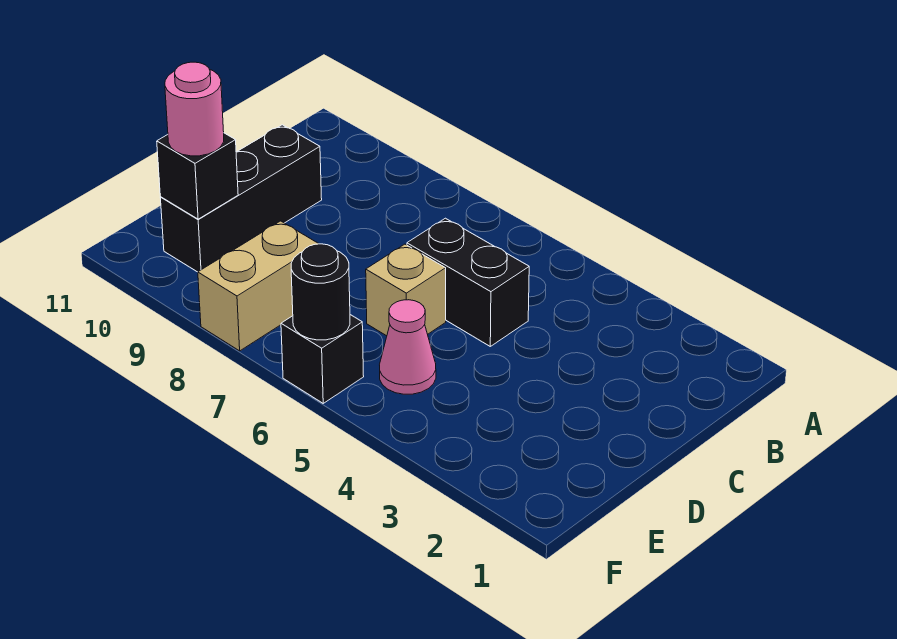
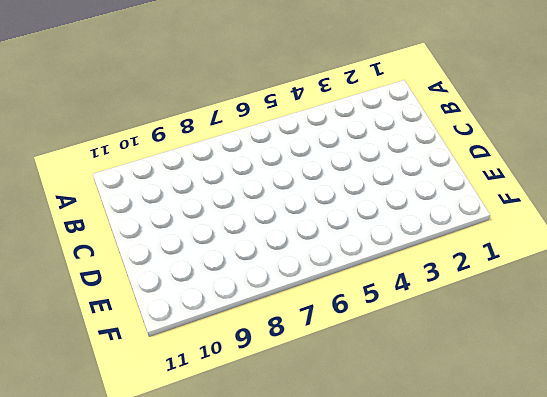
none -> black brick C5:C6 level 1
none -> black brick C10:E10 level 1

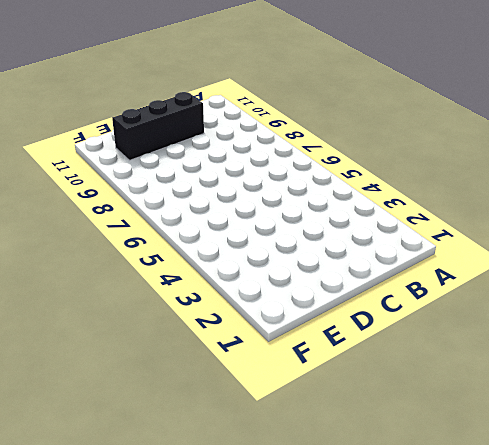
none -> black brick C5:C6 level 1
none -> tan brick D6 level 1

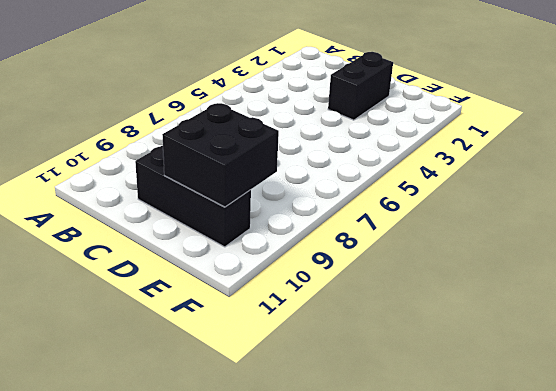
black brick D2:D3 level 1 -> black brick C5:C6 level 1
black brick D9:E10 level 2 -> black brick E10 level 2
none -> tan brick D6 level 1
none -> pink cone E5 level 1

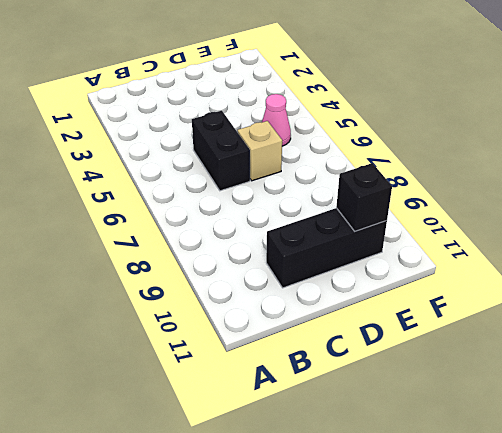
none -> tan brick E8:F8 level 1
none -> black brick F6 level 1

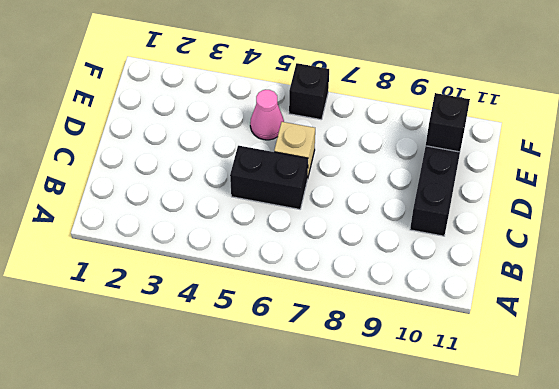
none -> tan brick E8:F8 level 1
none -> black round brick F6 level 2

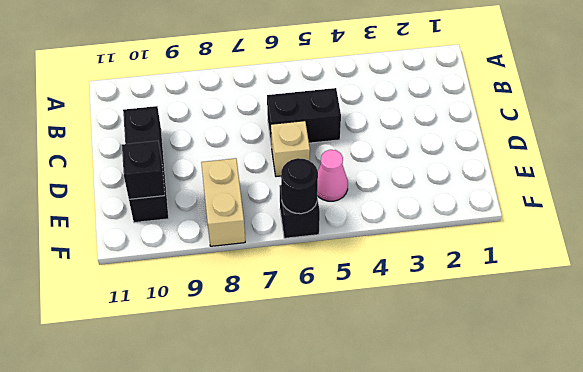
none -> pink round brick E10 level 3

